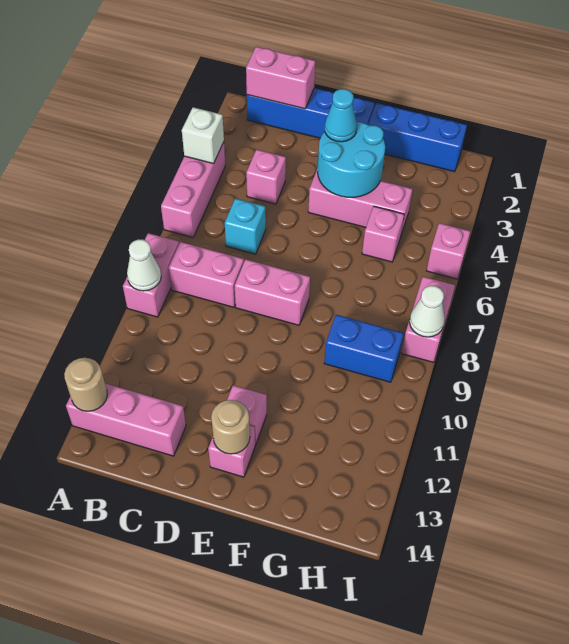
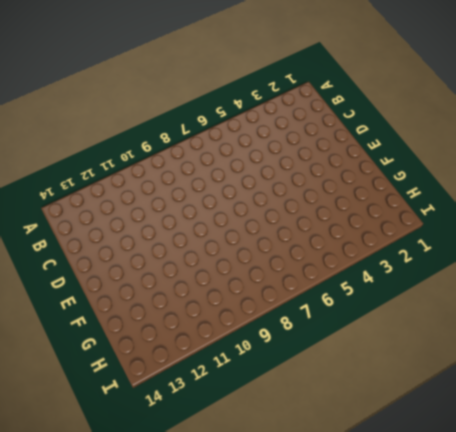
none -> pink brick A4:A6 level 1
none -> pink brick A8:A9 level 1
none -> pink brick A13:C13 level 1

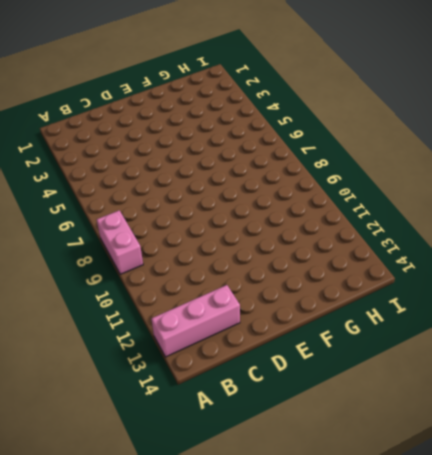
none -> pink brick A4:A6 level 1
none -> blue brick B1:E1 level 1
none -> pink brick B8:C8 level 1

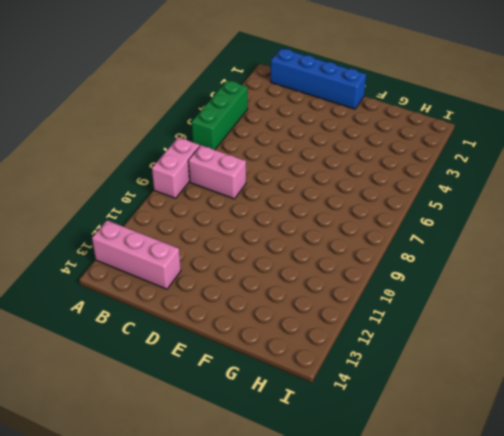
green brick A4:A6 level 1 -> pink brick A4:A6 level 1
none -> pink brick C4 level 1
none -> cyan brick C6 level 1
none -> pink brick D8:E8 level 1

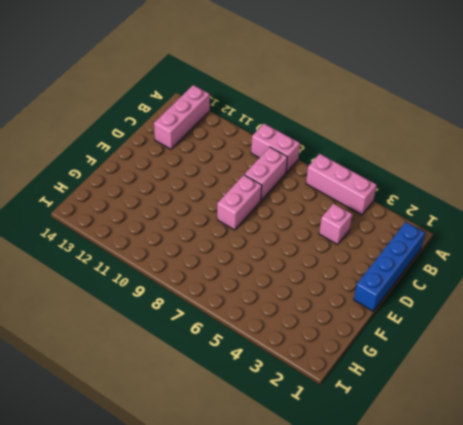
none -> cyan brick C6 level 1
none -> pink brick E4:G4 level 1
none -> pink brick E12 level 1

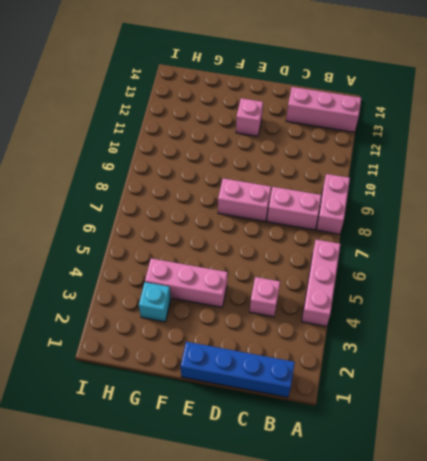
cyan brick G3 level 1 -> cyan brick C6 level 1
none -> pink brick E13 level 1
none -> blue brick F1:H1 level 1
none -> pink brick G5 level 1

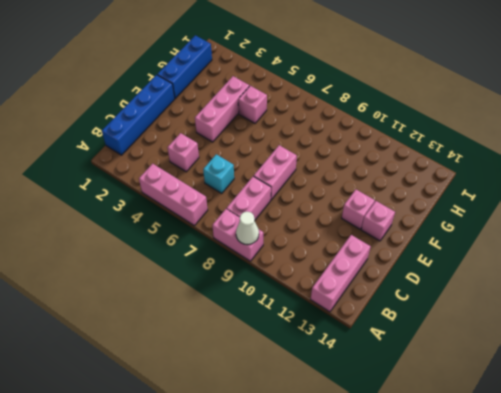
none -> blue brick G9:H9 level 1
none -> pink brick I5 level 1
none -> pink brick I7:I8 level 1

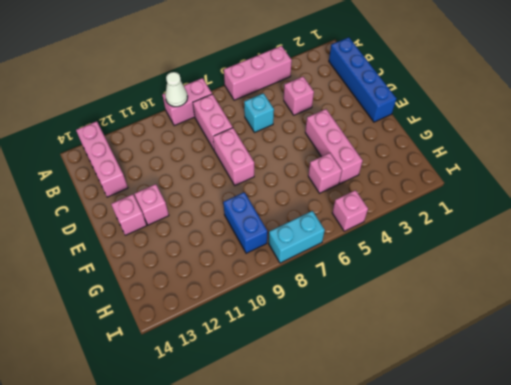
cyan brick I7:I8 level 1 -> pink brick I7:I8 level 1
none -> blue brick F1:H1 level 1
none -> white brick A4 level 2
none -> tan round brick A13 level 2

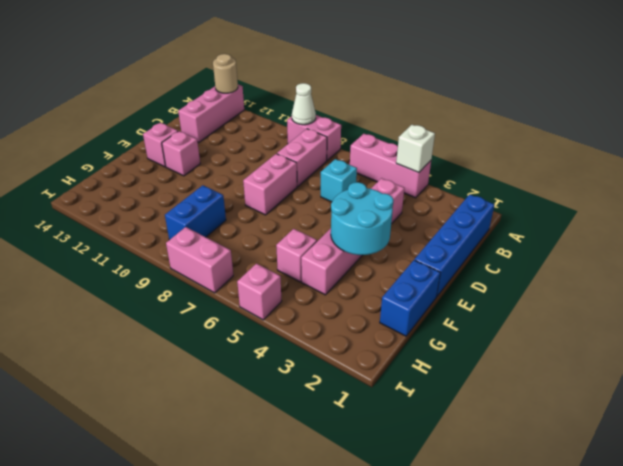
blue brick F1:G1 level 1 -> blue brick F1:H1 level 1
none -> pink brick B1:C1 level 2
none -> tan round brick E13 level 2
none -> white cone I8 level 2

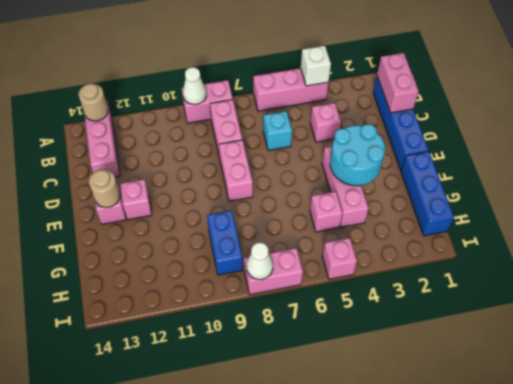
none -> cyan cone E3 level 3

